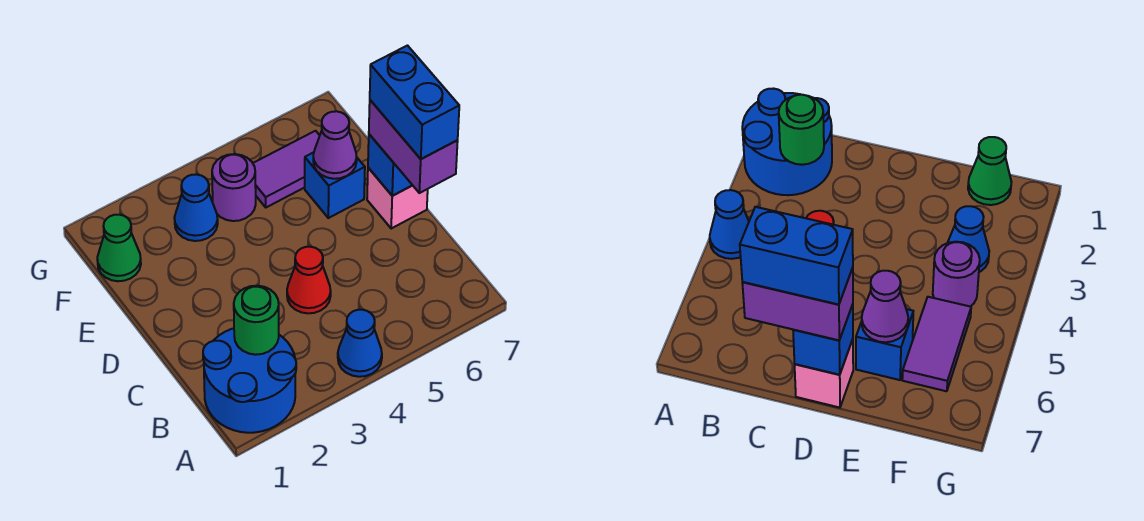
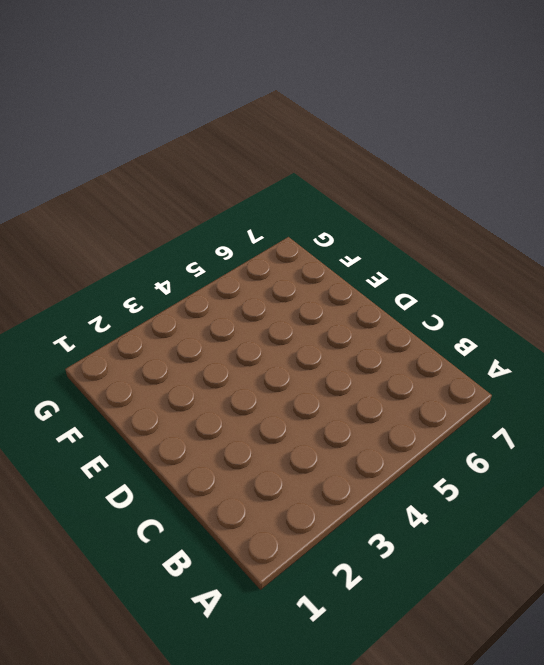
none -> blue round brick A1:B2 level 1
none -> blue cone A4 level 1
none -> red cone C4 level 1

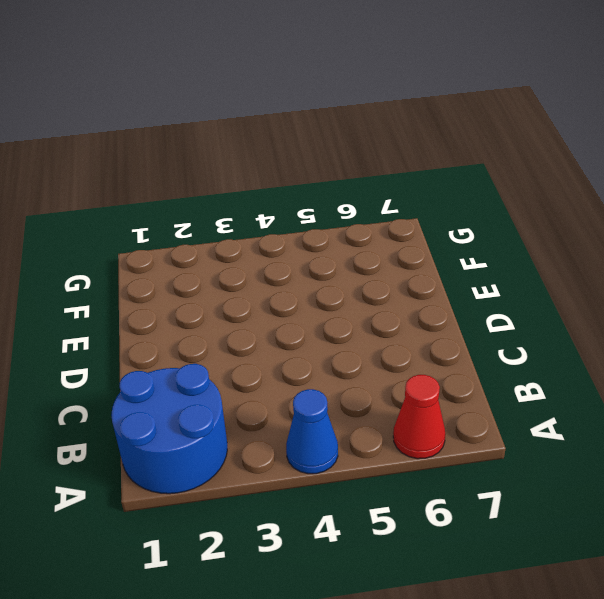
red cone A6 level 1 -> red cone C4 level 1
none -> pink brick D7 level 1
none -> blue brick E6 level 1
none -> green cone F1 level 1

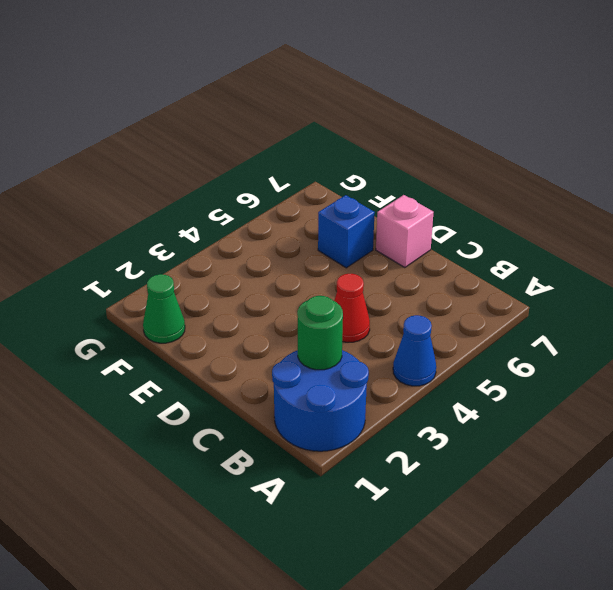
none -> blue cone F3 level 1
none -> purple round brick F4 level 1
none -> purple tile F5:F6 level 1

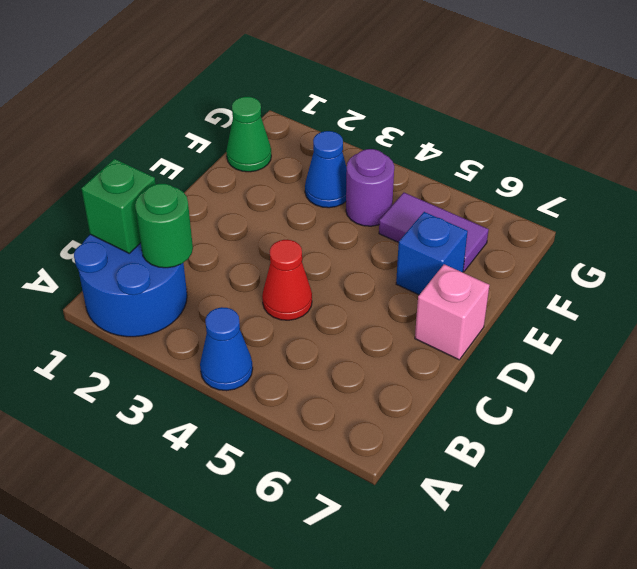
green brick B1 level 2 -> none
none -> blue brick D7 level 2
none -> purple cone E6 level 2
none -> purple brick C7:D7 level 3

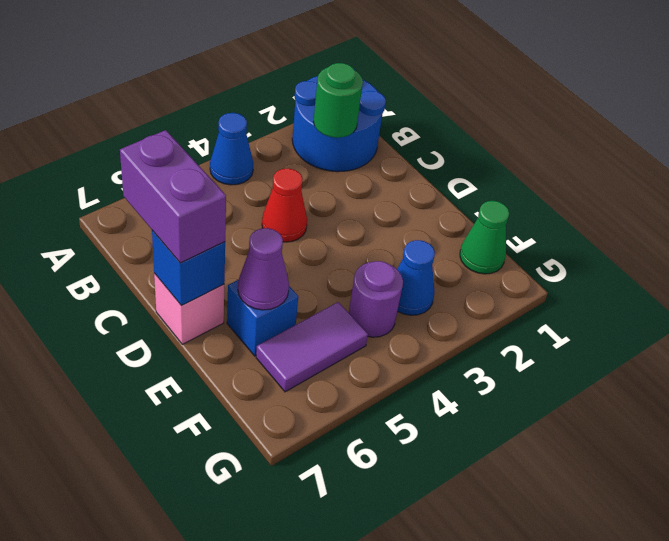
none -> blue brick C7:D7 level 4

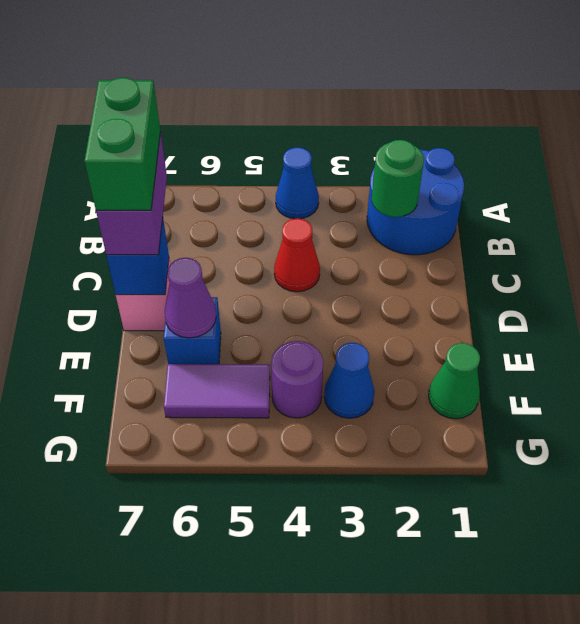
green brick C7:D7 level 4 -> blue brick C7:D7 level 4

